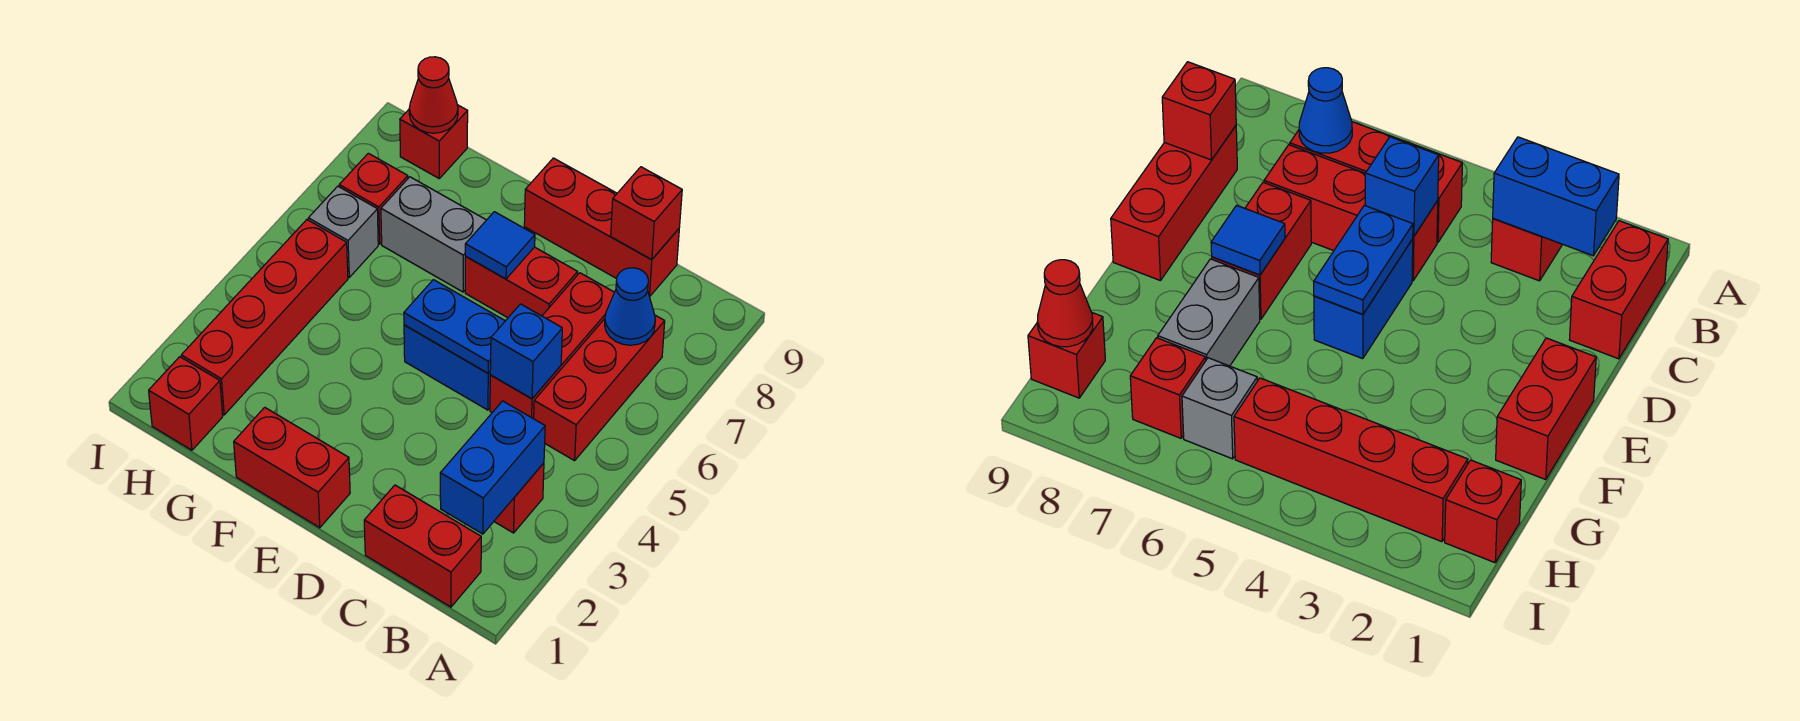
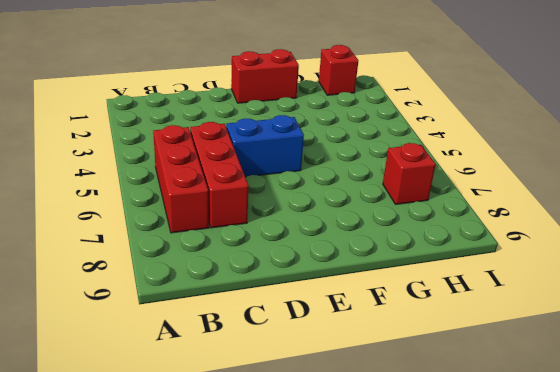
none -> red brick B1:C1 level 1
none -> red brick B3 level 1
none -> red brick C9:E9 level 1

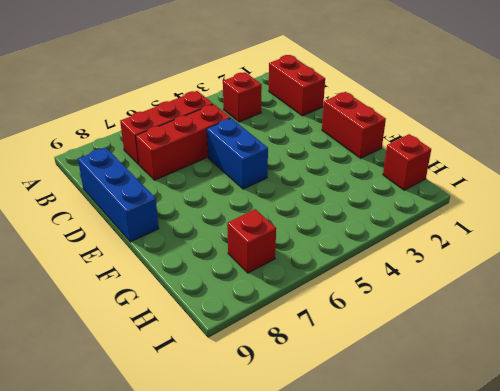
blue brick C9:E9 level 1 -> red brick C9:E9 level 1
none -> red brick D7:E7 level 1
none -> grey brick F7:G7 level 1
none -> red brick H2:H5 level 1

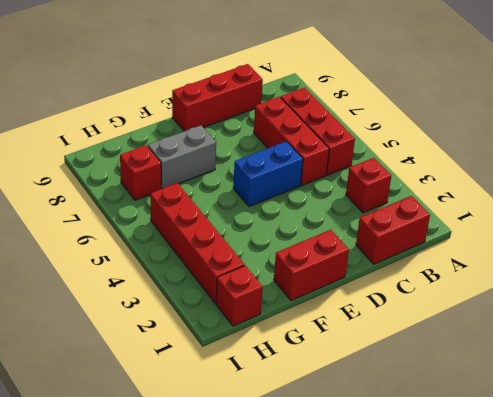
none -> red brick D7:E7 level 1
none -> grey brick H6 level 1
none -> red brick H9 level 1

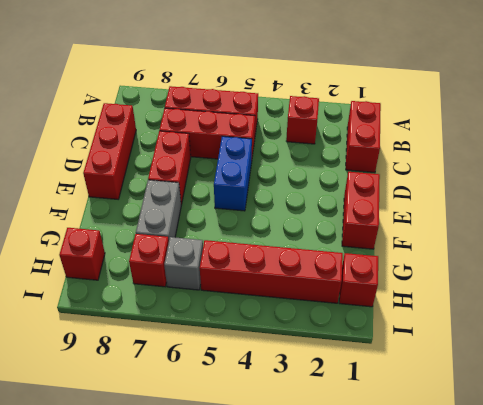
none -> blue brick B2:B3 level 2
none -> blue cone B7 level 2
none -> blue brick C5 level 2

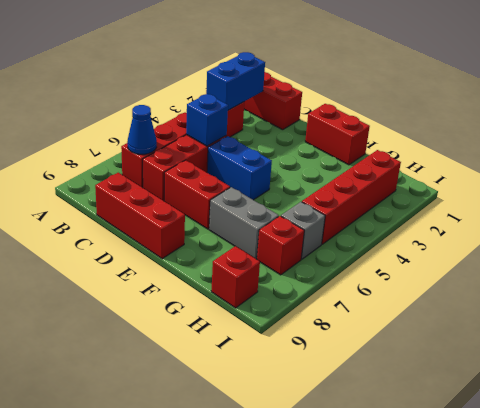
none -> red brick H1 level 1
none -> red brick C9 level 2
none -> blue plate D5:E5 level 2

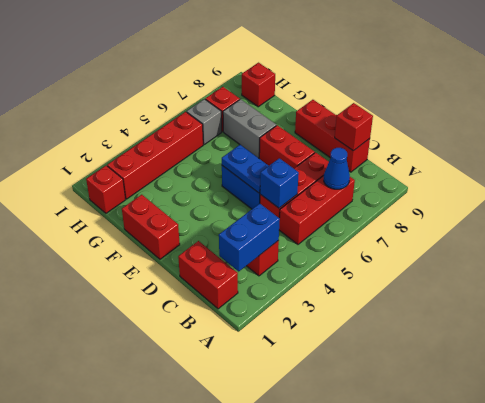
none -> blue tile E7 level 2
none -> red cone H9 level 2

